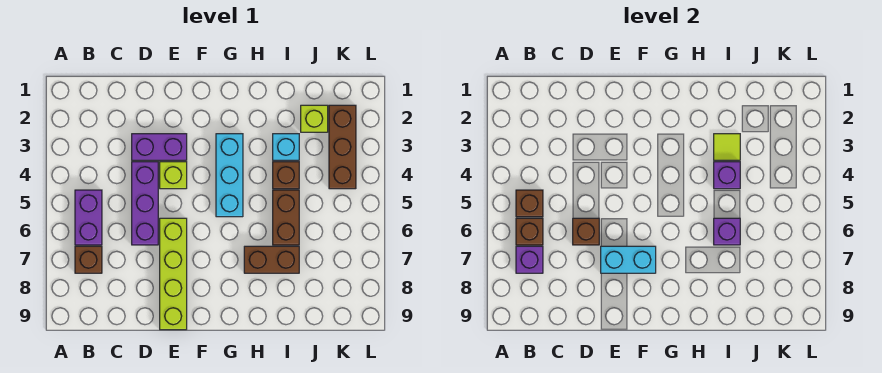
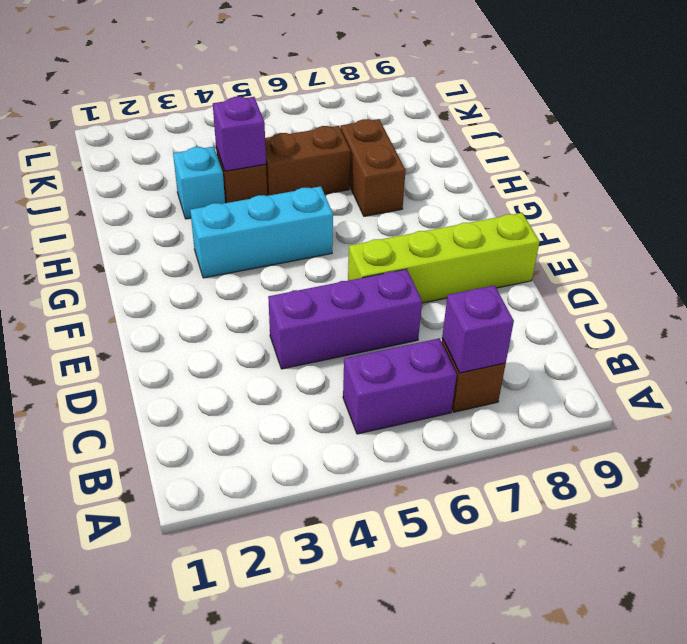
none -> purple brick D3:E3 level 1
none -> lime brick E4 level 1
none -> lime brick J2 level 1

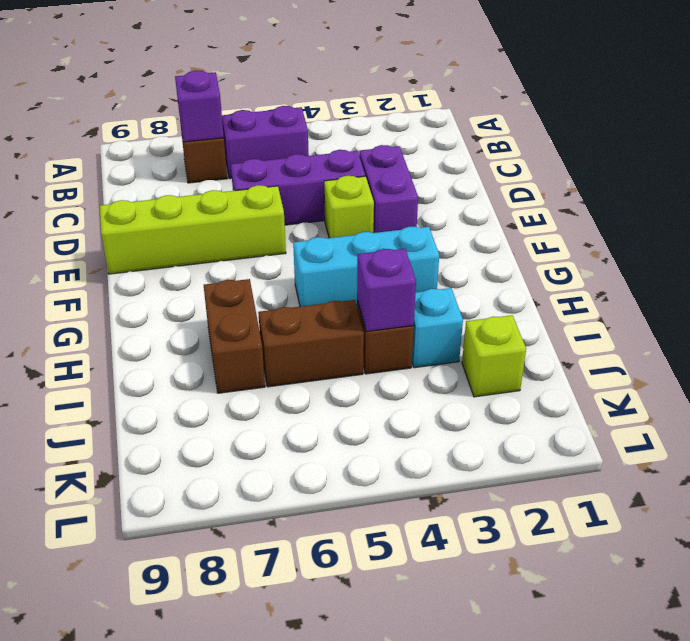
none -> brown brick K2:K4 level 1
none -> brown brick B5 level 2
none -> brown brick B6 level 2

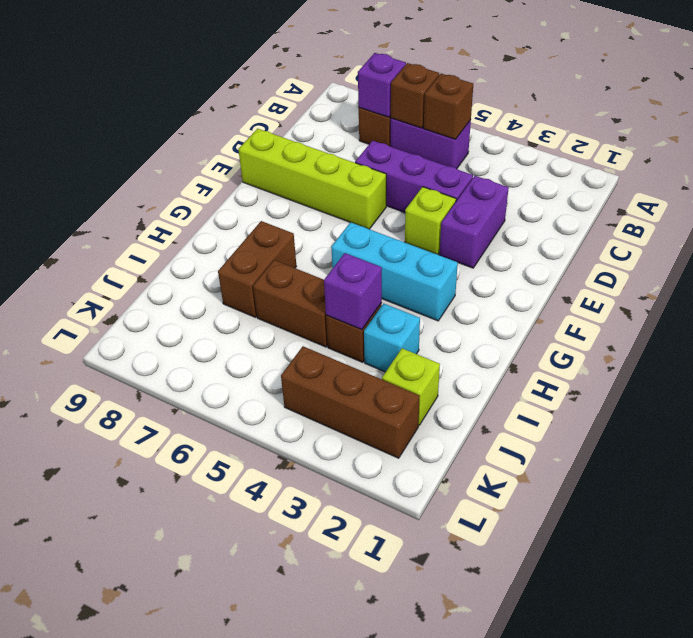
none -> brown brick D6 level 2
none -> cyan brick E7:F7 level 2
none -> lime tile I3 level 2

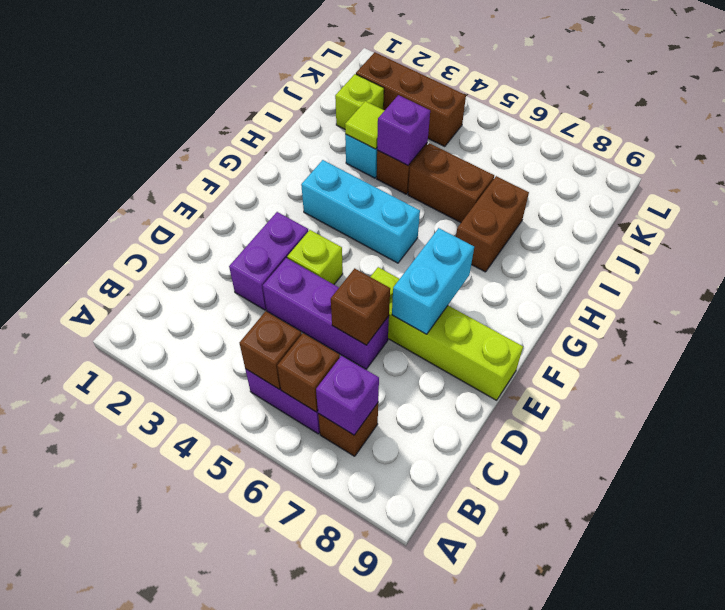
none -> purple brick I6 level 2

